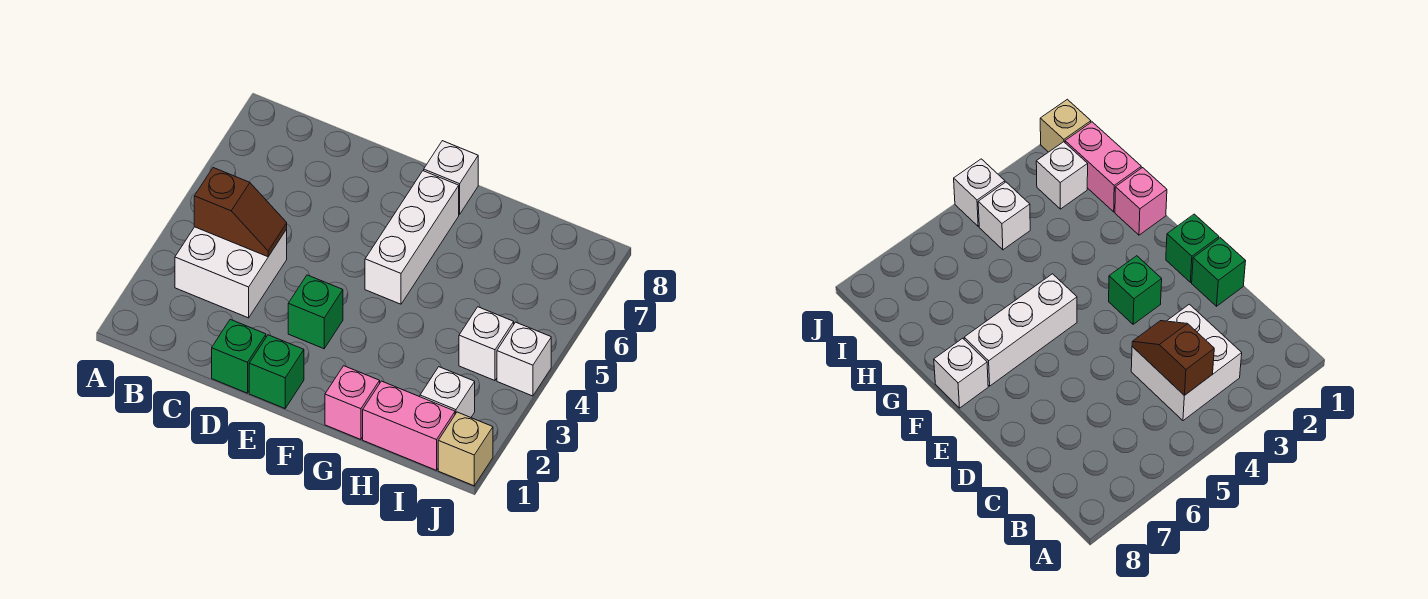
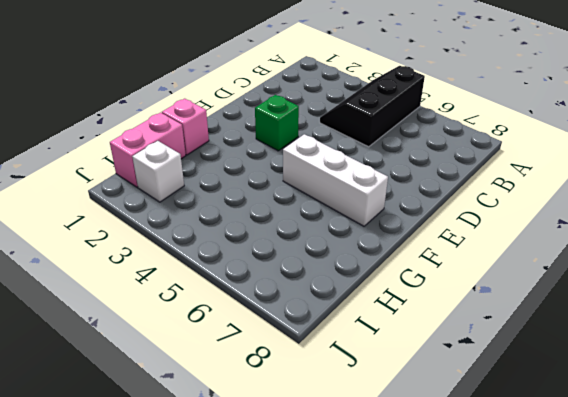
black slope A4:C5 level 1 top 5 -> white brick B3:C4 level 1
none -> green brick D1 level 1
none -> green brick E1 level 1
none -> white brick F8 level 1

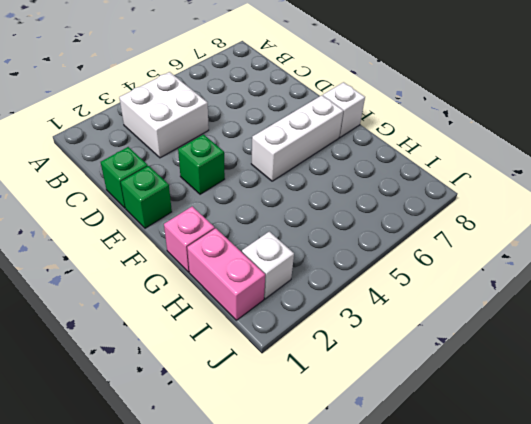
none -> white brick I4 level 1
none -> tan brick J1 level 1
none -> white brick J4 level 1

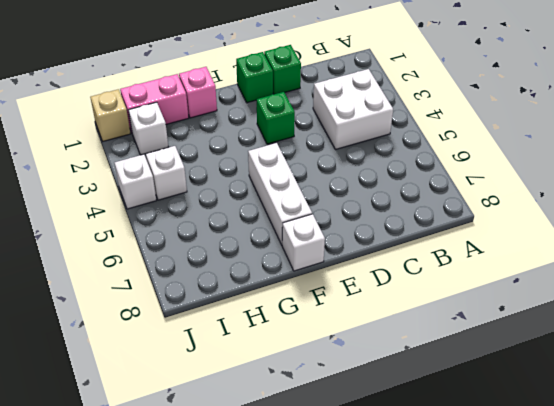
none -> brown slope B4:C4 level 2 top B

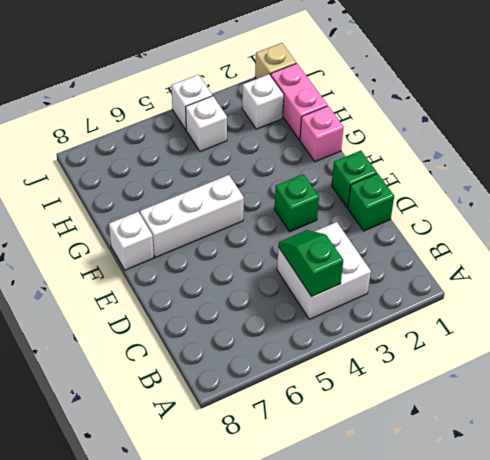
green slope B4:C4 level 2 top B -> brown slope B4:C4 level 2 top B

